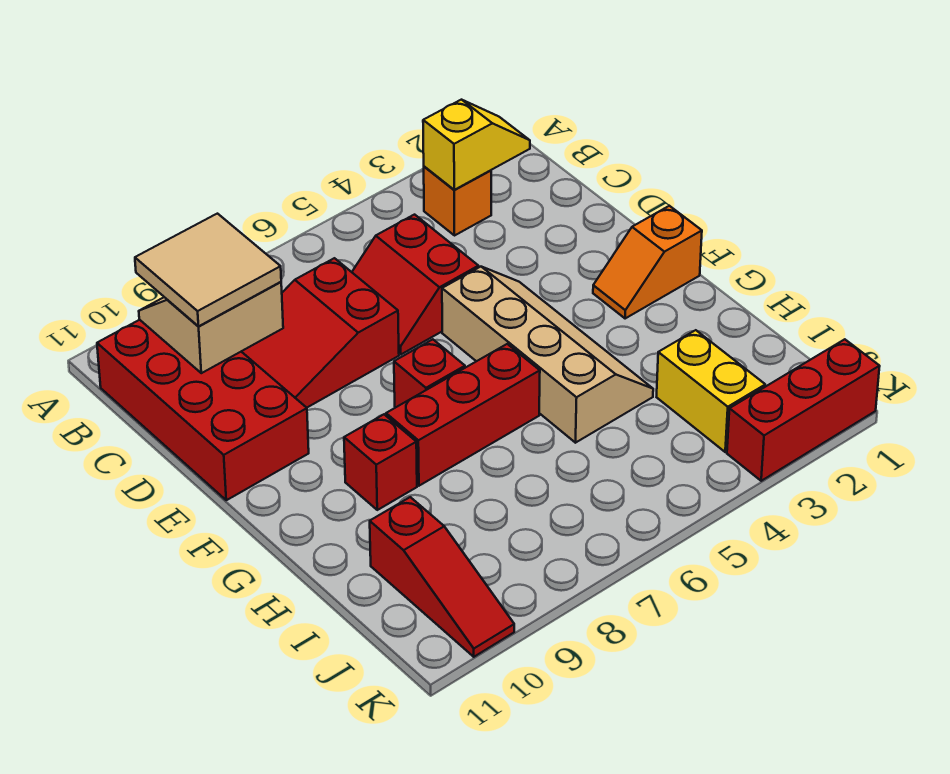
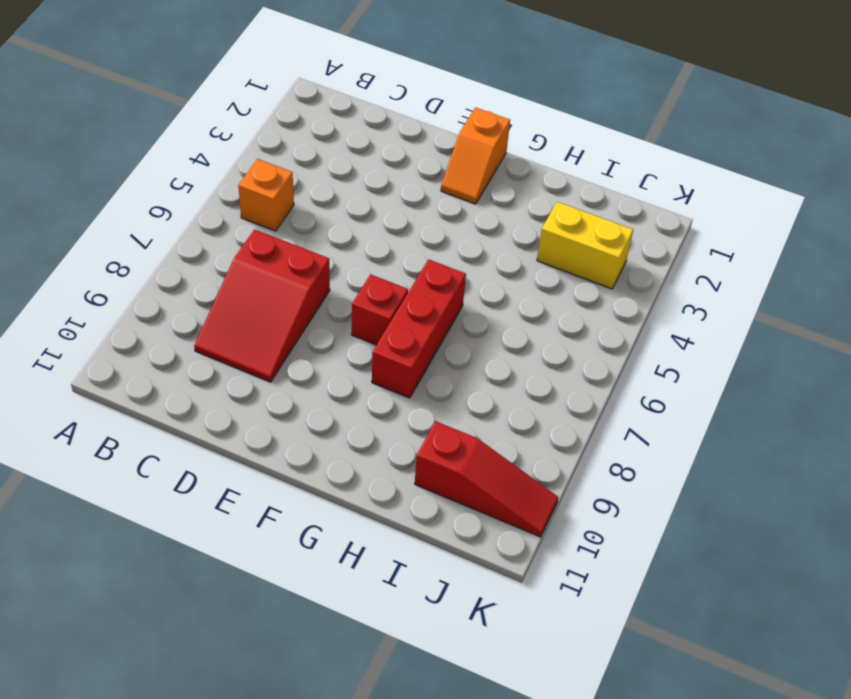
orange brick B5 level 1 -> orange brick B3 level 1
none -> red brick B10:E11 level 1
none -> red slope C5:D6 level 1 top 5
none -> tan slope E4:H5 level 1 top 5

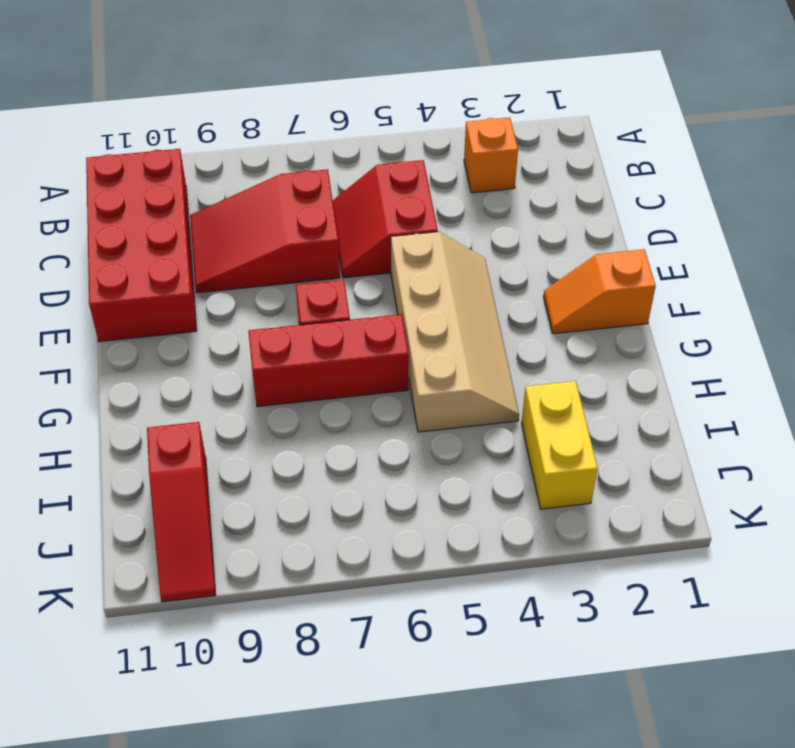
none -> red brick G9 level 1
none -> red brick K1:K3 level 1
none -> yellow slope B2:B3 level 2 top 3

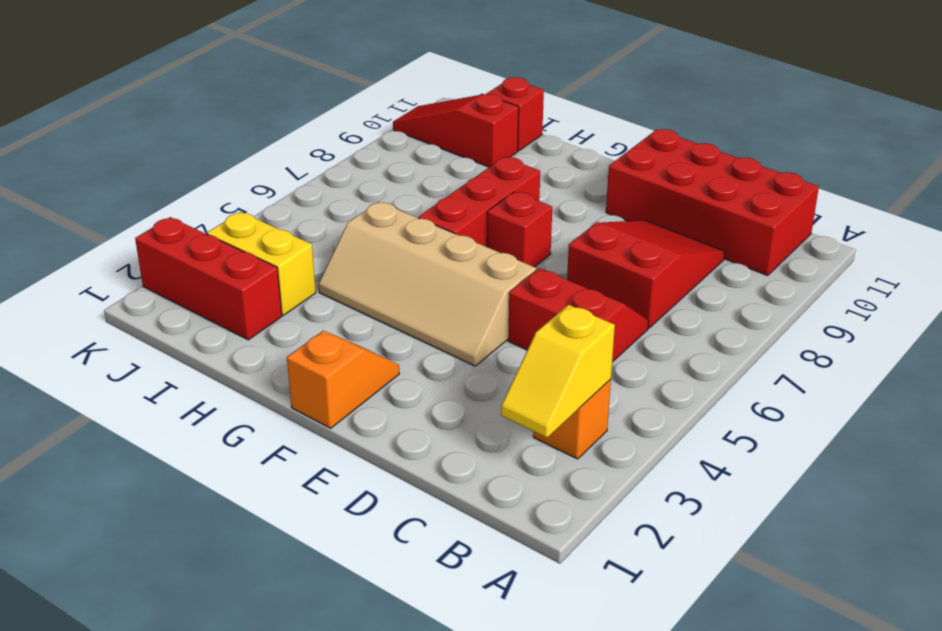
red brick I2:K2 level 1 -> red brick K1:K3 level 1
red brick I11 level 1 -> red brick G9 level 1
none -> tan slope B9:C10 level 2 top C
none -> tan tile B9:C10 level 3

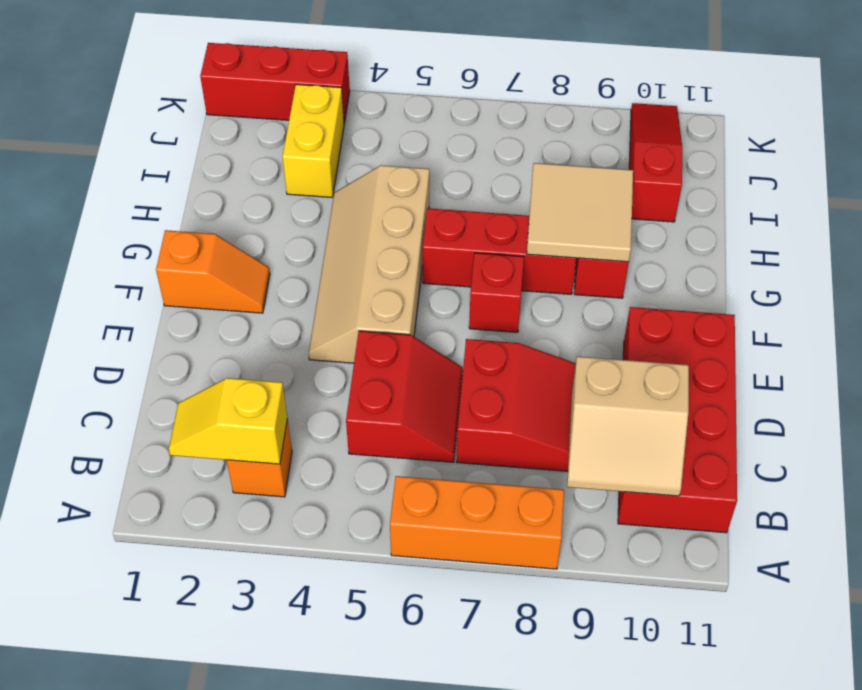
orange brick A6:A8 level 1 -> none
tan tile G8:H9 level 2 -> tan tile B9:C10 level 3

